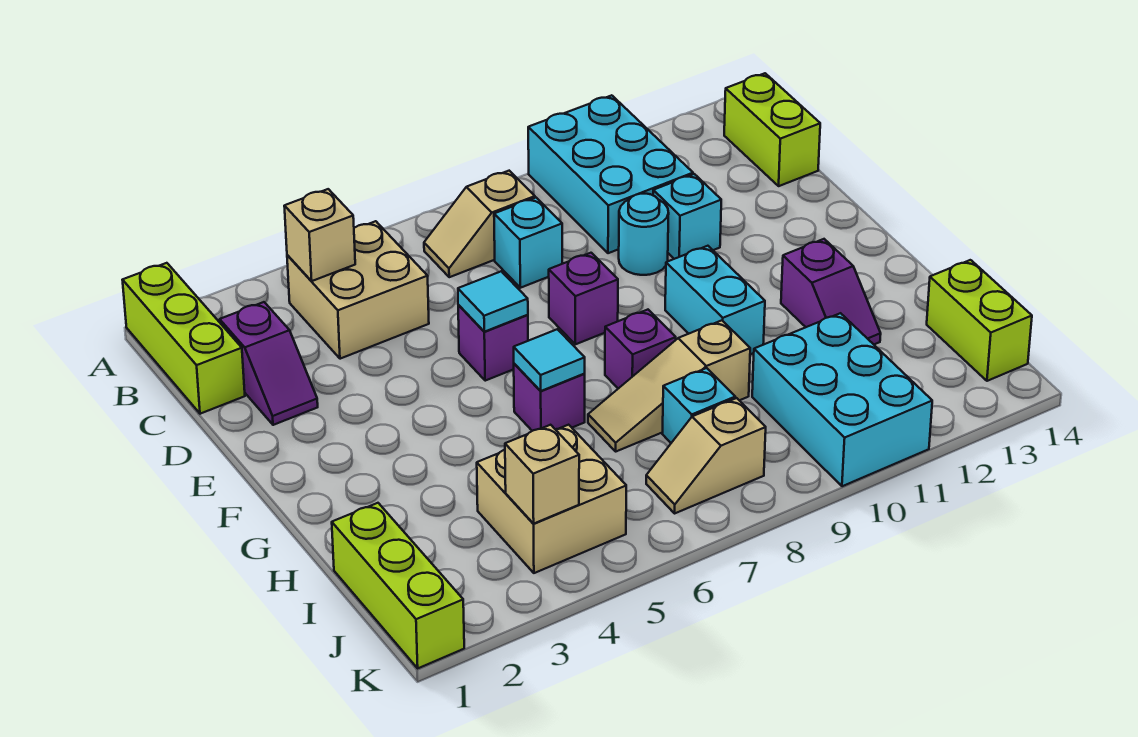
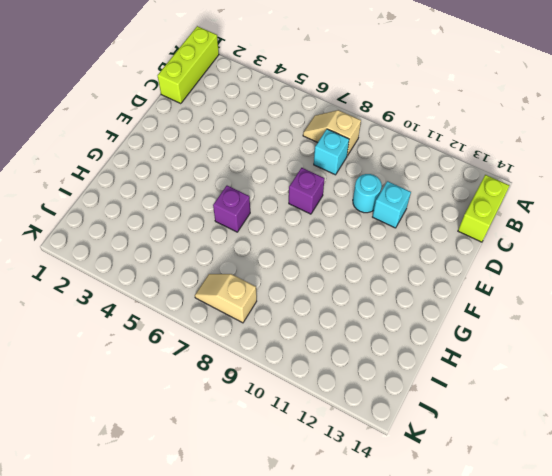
none -> cyan brick A10:C11 level 1
none -> tan brick B4:C5 level 1
none -> purple slope C2:D2 level 1 top C

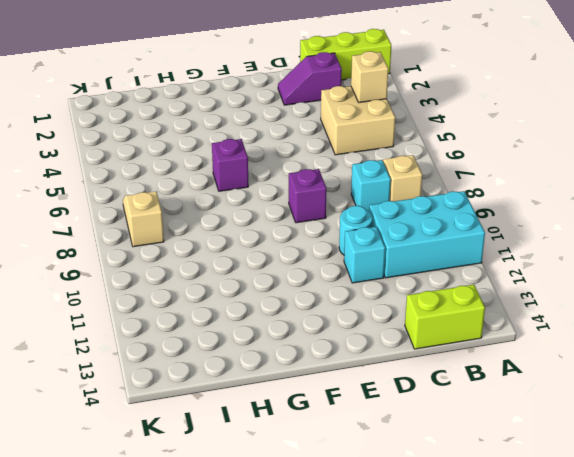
none -> purple brick E6 level 1
none -> cyan brick F10:G10 level 1
none -> purple brick G8 level 1

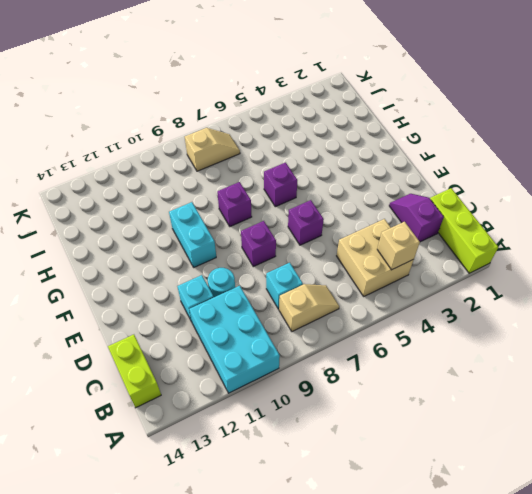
none -> purple slope G12:H12 level 1 top G
none -> tan slope H7:H9 level 1 top 9
none -> lime brick I1:K1 level 1

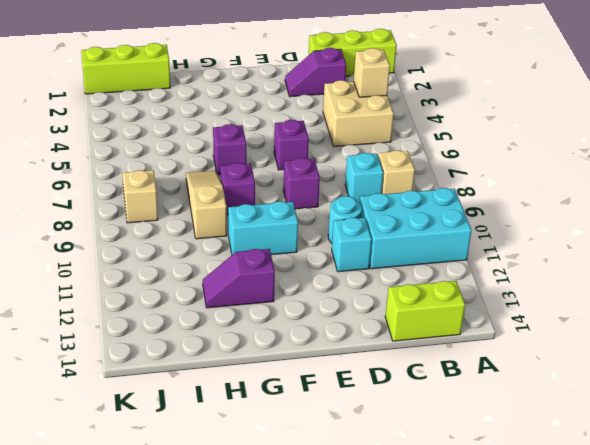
none -> tan brick I4:J5 level 1
none -> cyan brick I8 level 1
none -> cyan brick I10:K11 level 1

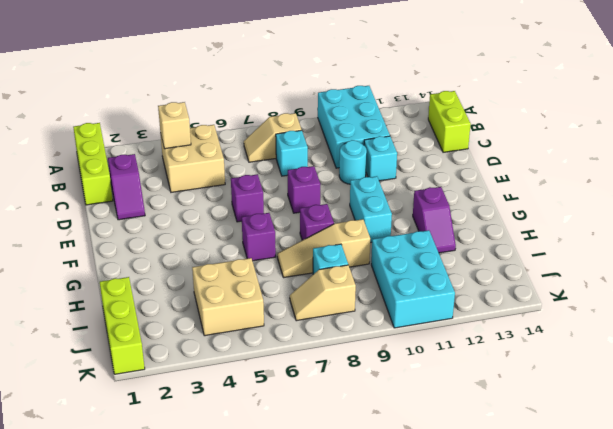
none -> lime brick I14:J14 level 1
none -> cyan tile E6 level 2
none -> cyan tile G6 level 2

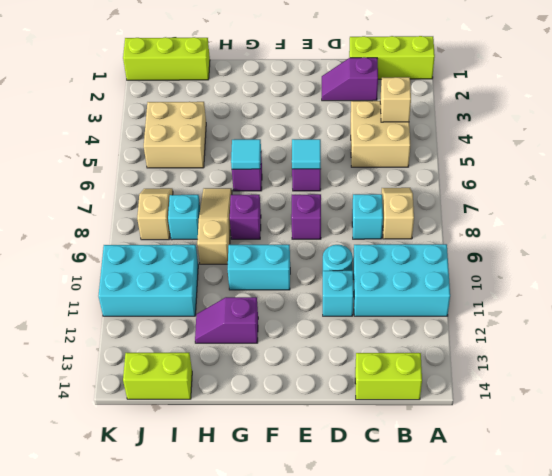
none -> tan brick J4 level 2

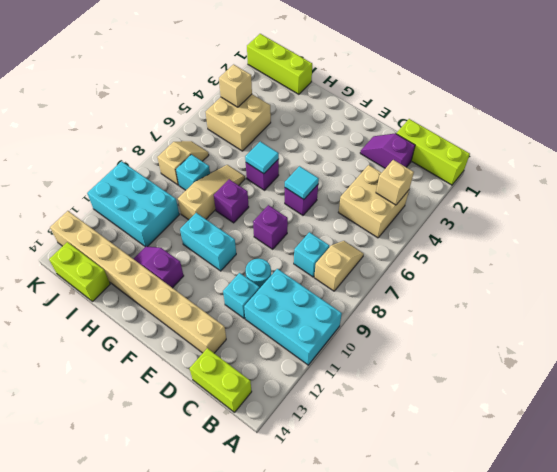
tan brick D13:K13 level 1 -> none

